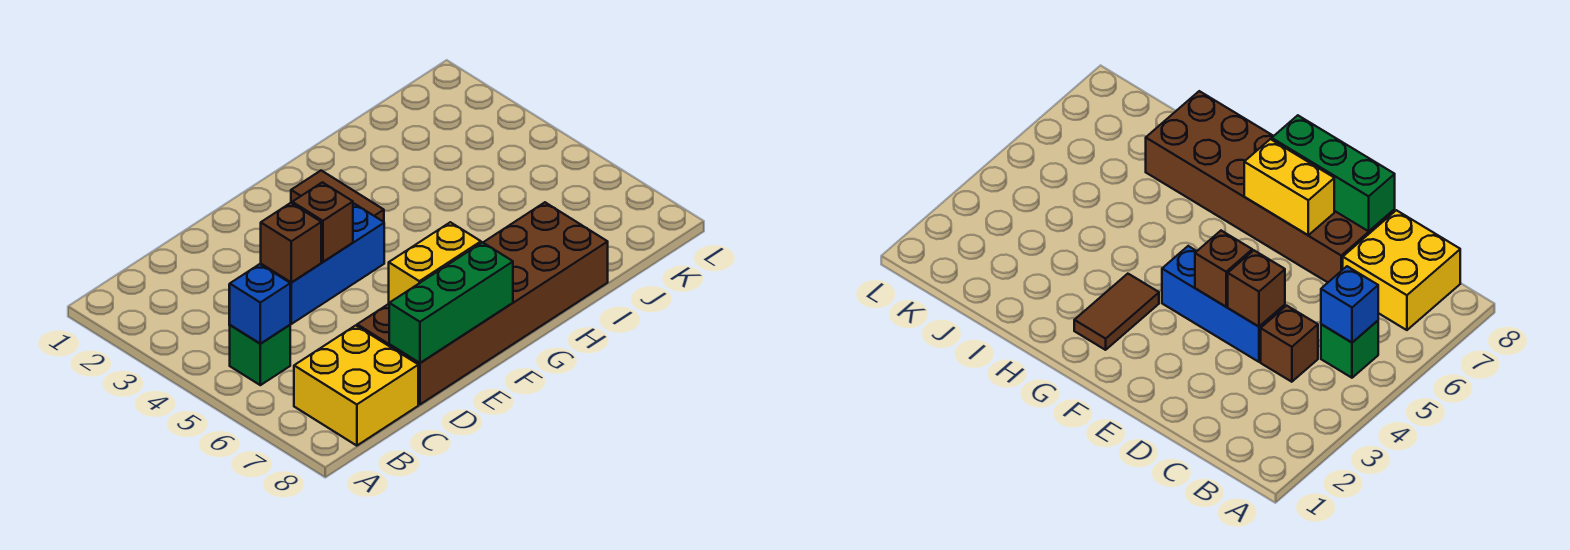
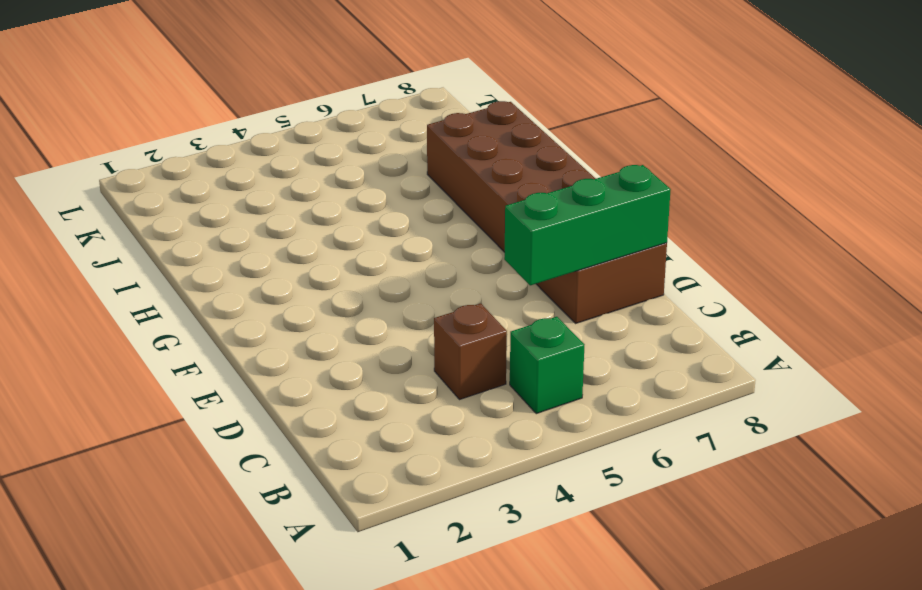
green brick D6:D8 level 2 -> green brick D8:F8 level 2
none -> yellow brick B7:C8 level 1
none -> blue brick D4:F4 level 1

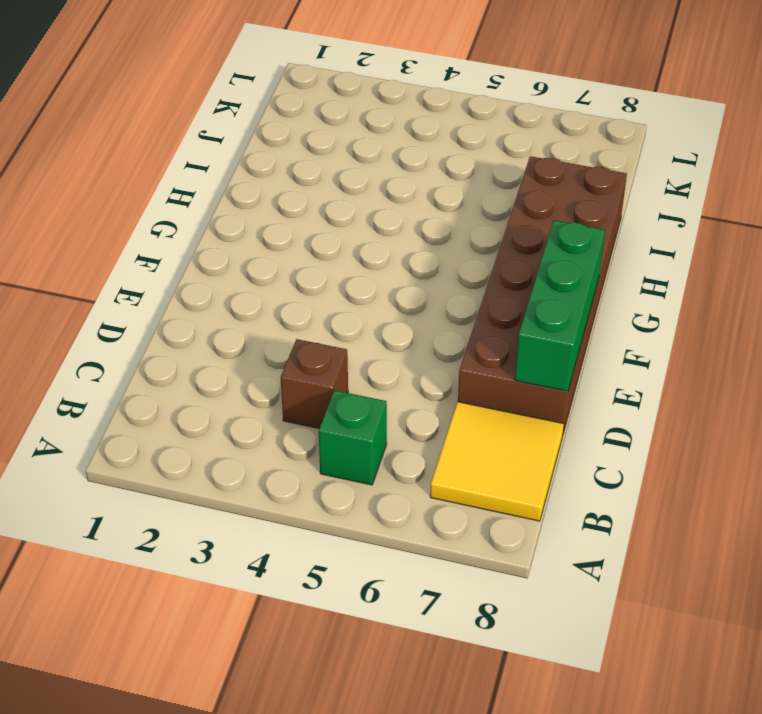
yellow tile B7:C8 level 1 -> yellow brick B7:C8 level 1
none -> blue brick D4:F4 level 1
none -> brown tile G2:G3 level 1

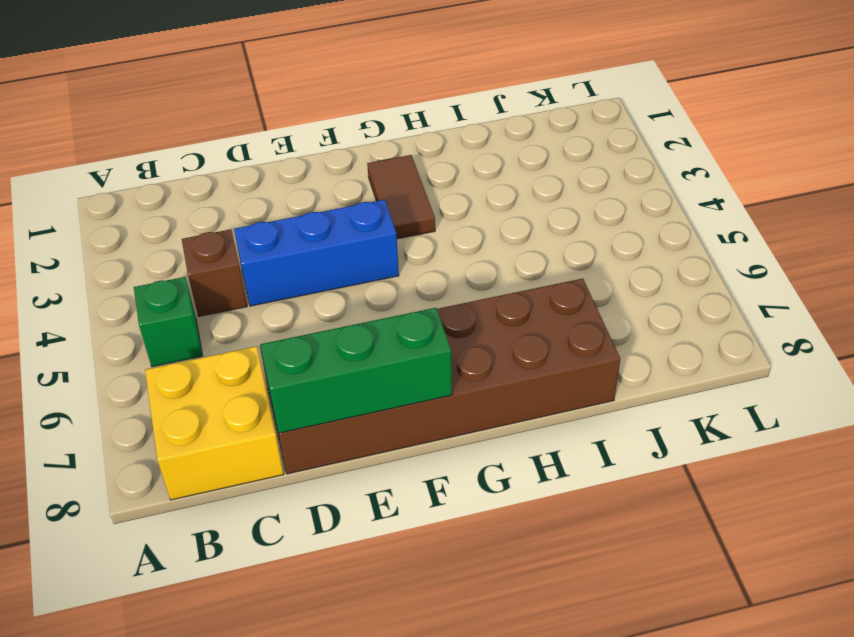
none -> blue brick B5 level 2
none -> brown brick D4 level 2

